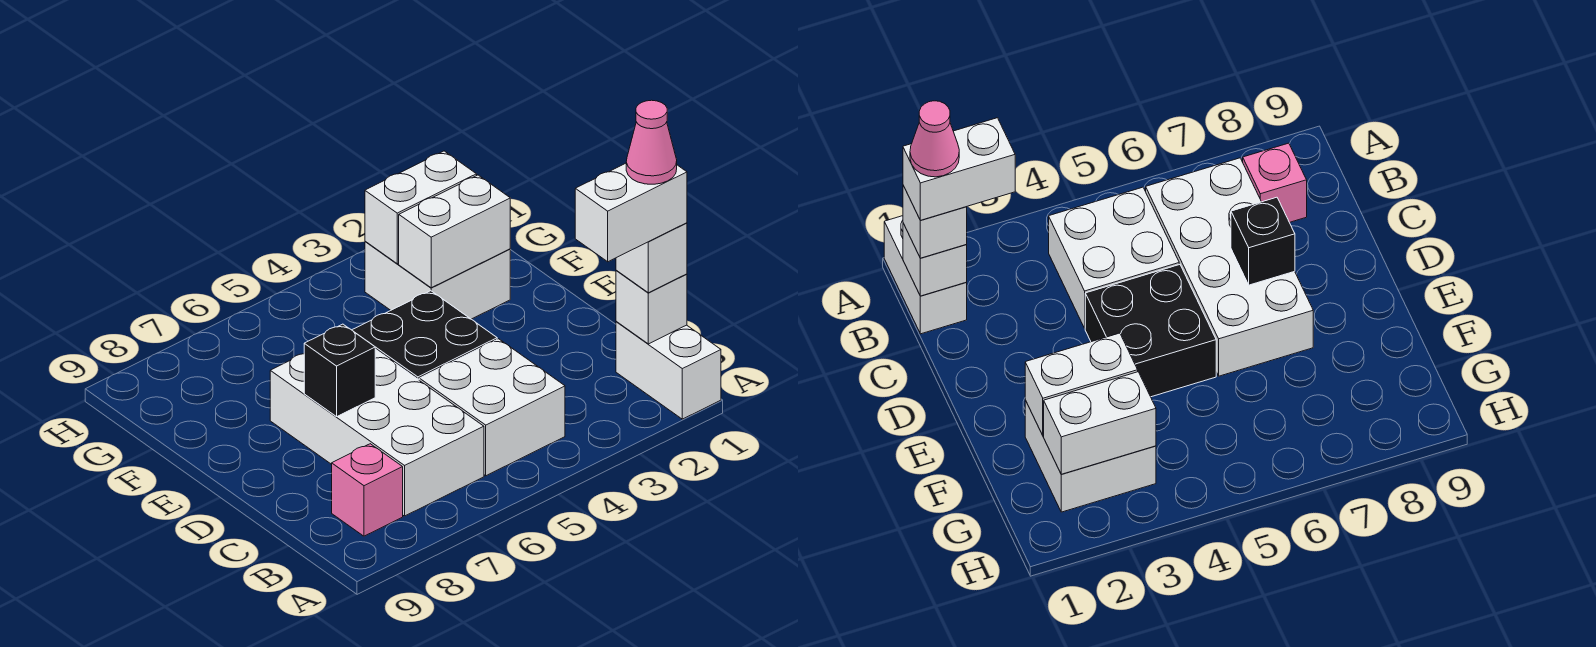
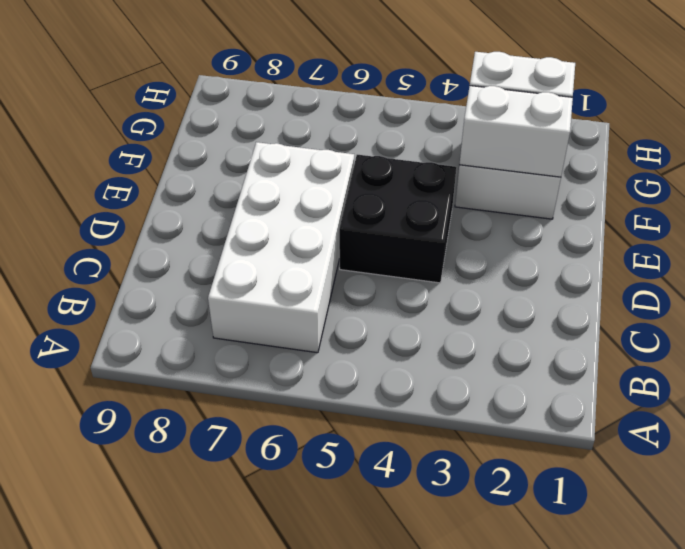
none -> white brick A1:B1 level 1
none -> white brick B4:C5 level 1
none -> pink brick B8 level 1

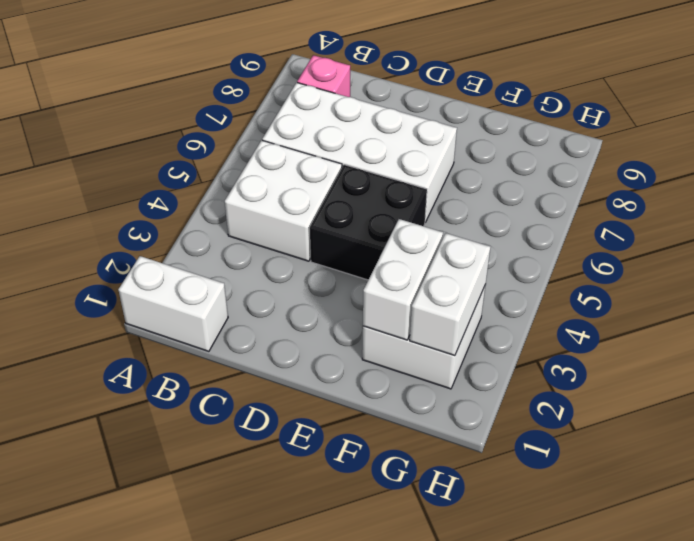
none -> white brick B1 level 2
none -> black brick D7 level 2
none -> white brick B1 level 3

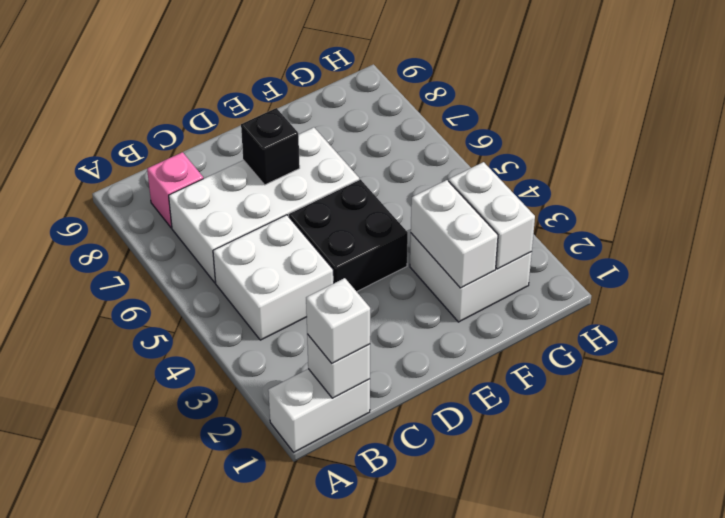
none -> white brick B1:B2 level 4
none -> pink cone B1 level 5

